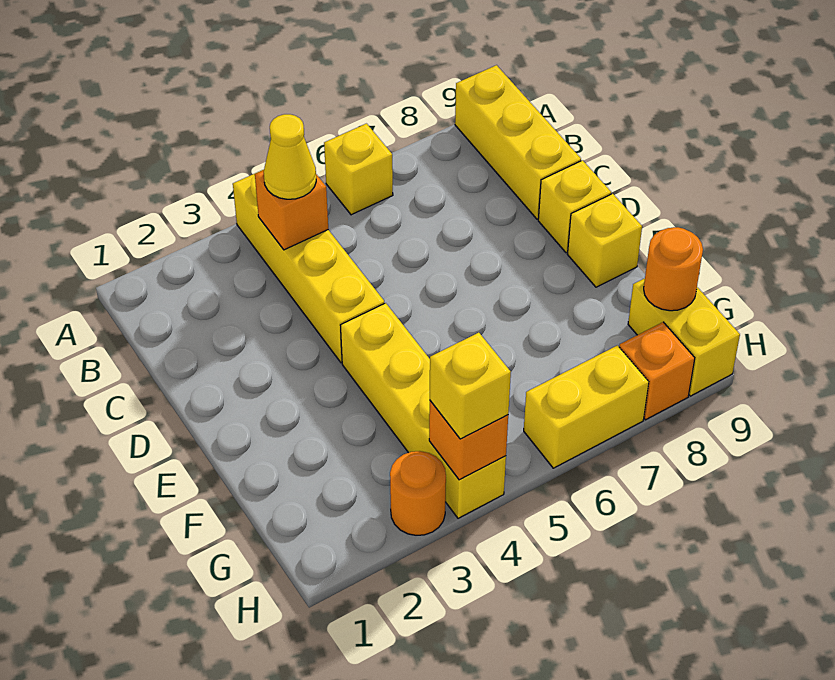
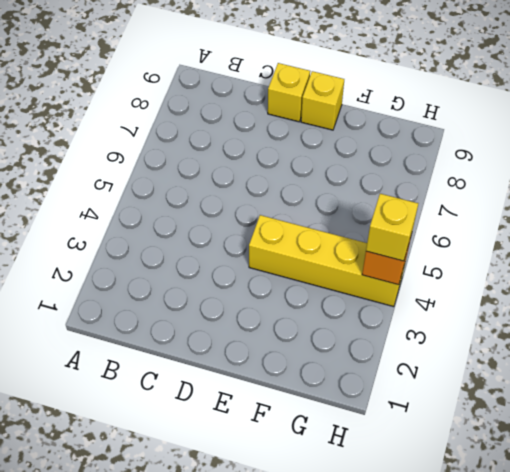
none -> yellow brick A4:D4 level 1
none -> yellow brick A6 level 1
none -> yellow brick A9:C9 level 1

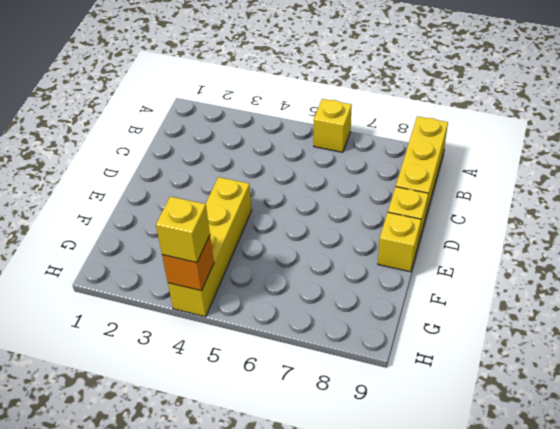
none -> yellow brick A4:D4 level 1
none -> yellow brick G9:H9 level 1
none -> orange round brick H3 level 1

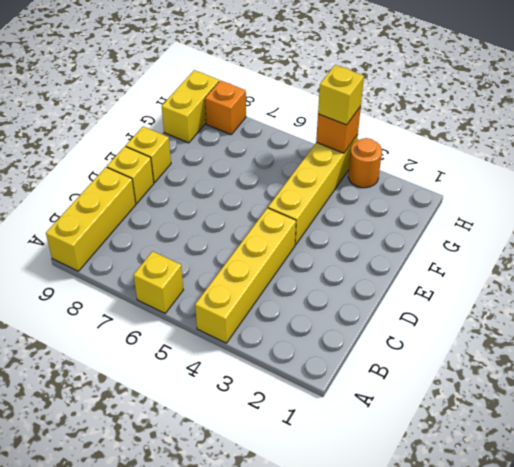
none -> yellow brick H6:H7 level 1
none -> orange brick B4 level 2
none -> orange round brick G9 level 2

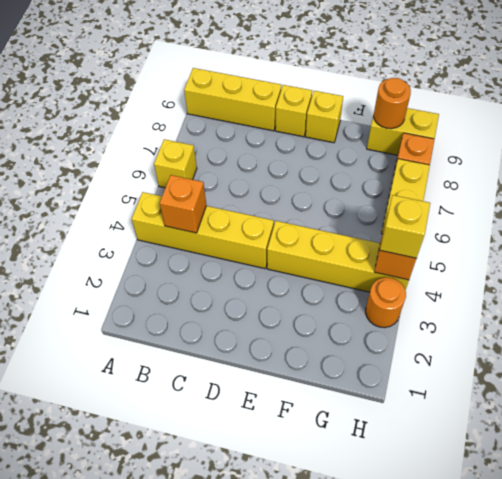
none -> yellow cone B4 level 3

